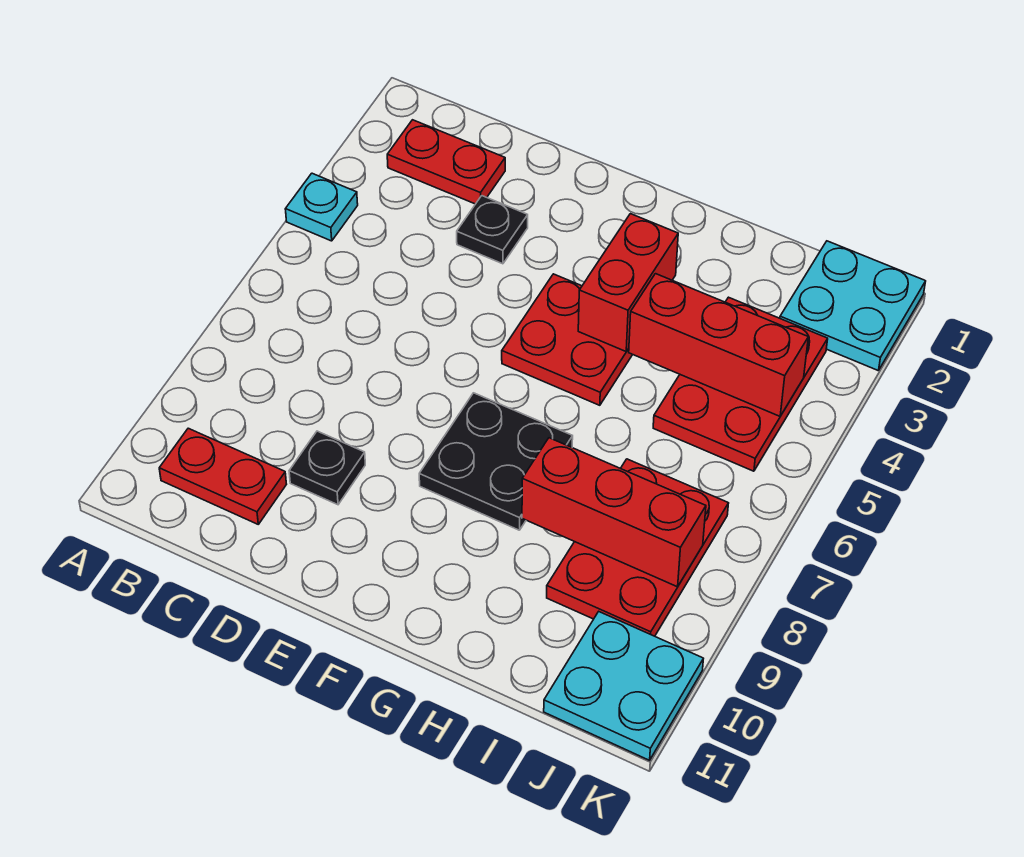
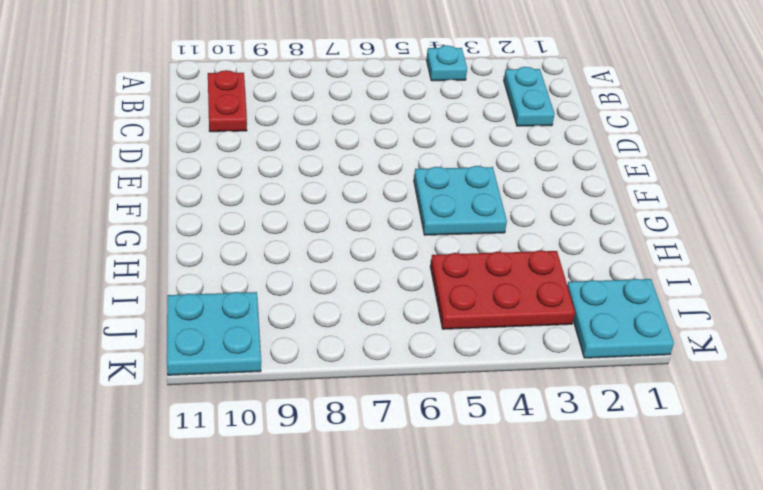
cyan plate B2:C2 level 1 -> red plate B2:C2 level 1
cyan plate F4:G5 level 1 -> red plate F4:G5 level 1
none -> black plate D3 level 1
none -> black plate D9 level 1
none -> black plate F7:G8 level 1

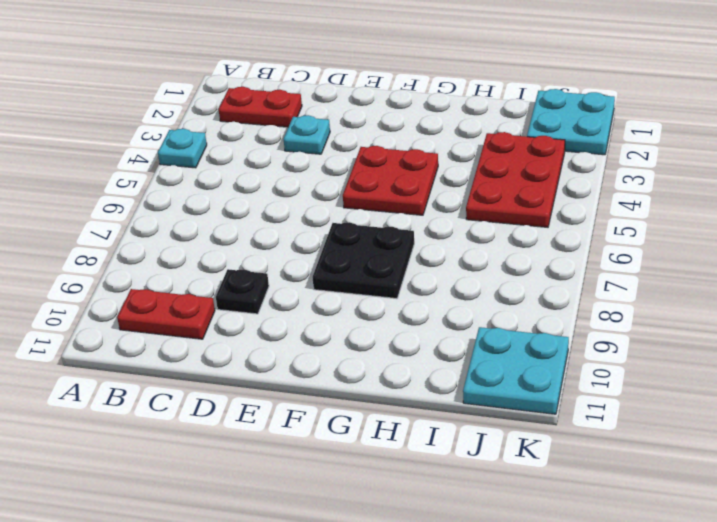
cyan plate D3 level 1 -> black plate D3 level 1
none -> red plate I7:J9 level 1
none -> red brick G3:G4 level 2
none -> red brick H4:J4 level 2

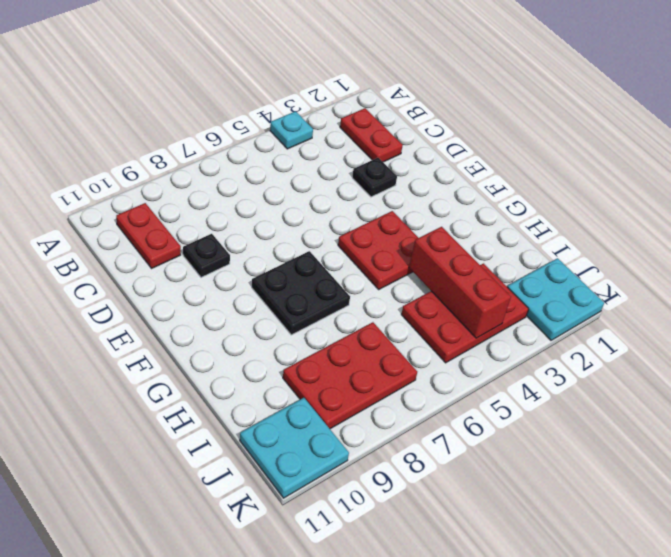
none -> red brick G3:G4 level 2
none -> red brick H8:J8 level 2

